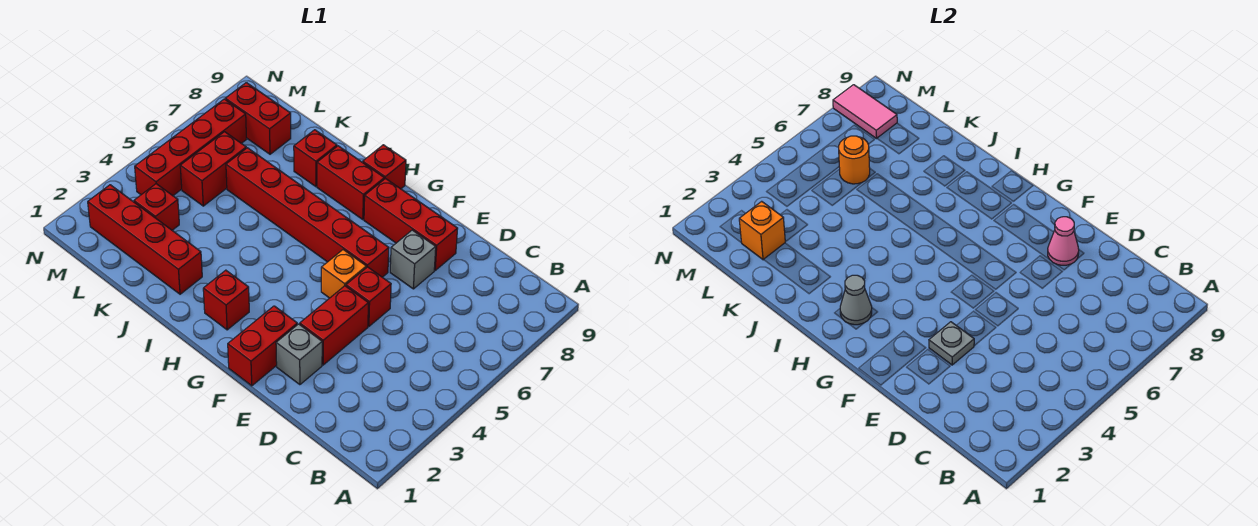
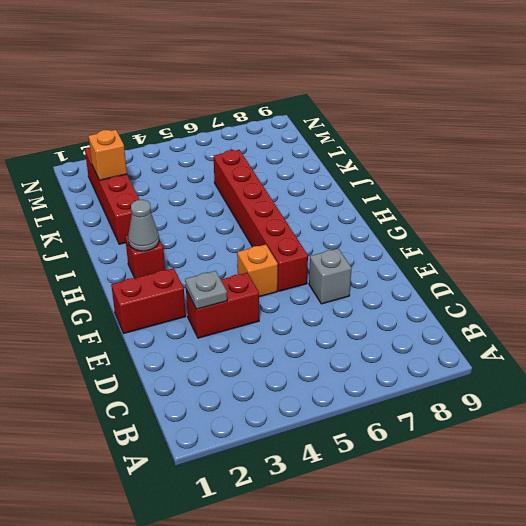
none -> grey brick E2 level 1
none -> red brick E5 level 1
none -> red brick E8:G8 level 1

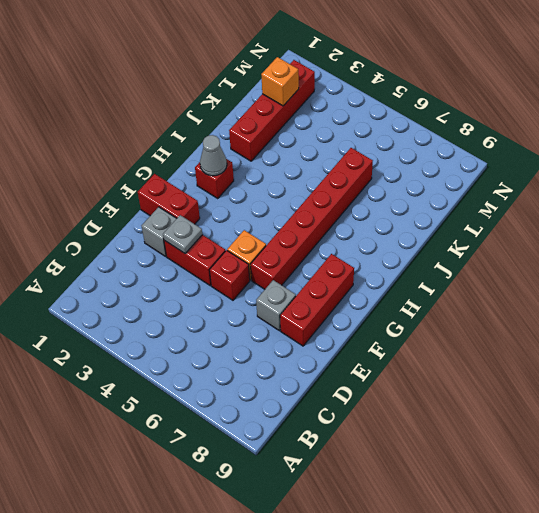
none -> red brick H8:I8 level 1
none -> red brick H9 level 1
none -> red brick J8 level 1

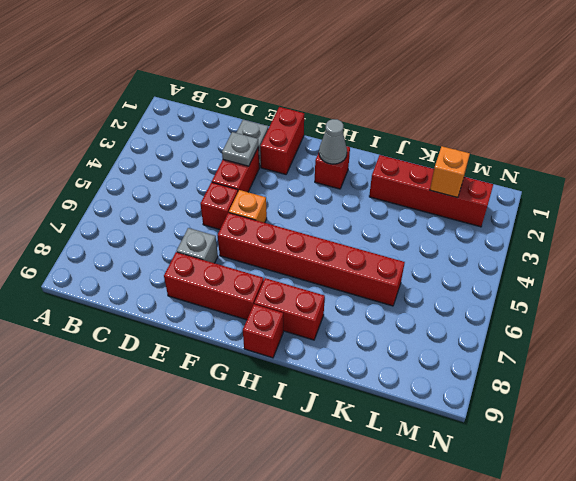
none -> red brick J8 level 1
none -> red brick L3 level 1
none -> red brick L5:L6 level 1

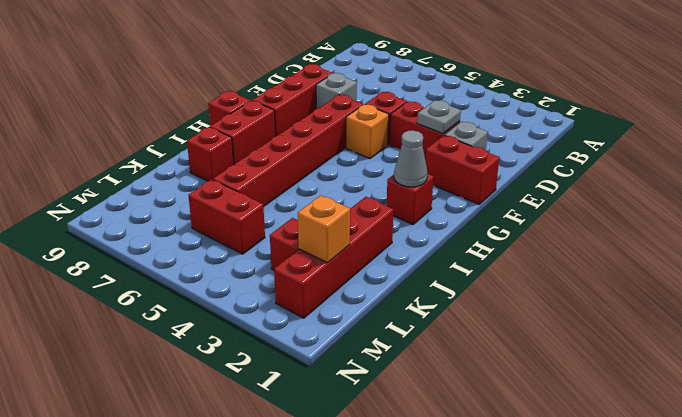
none -> red brick L8:M8 level 1
none -> red brick M4:M7 level 1
none -> pink cone E8 level 2

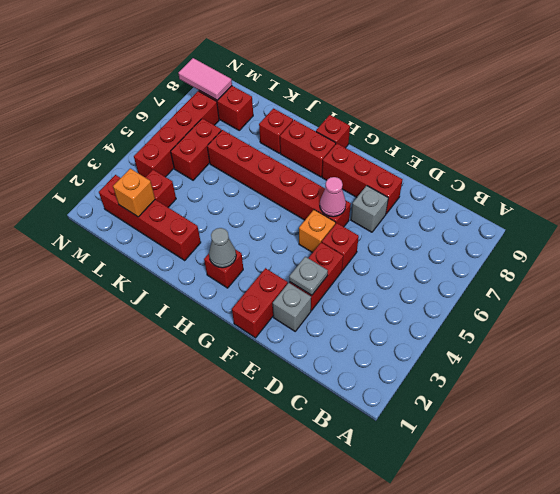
pink cone F6 level 2 -> pink cone E8 level 2
none -> orange round brick L6 level 2

